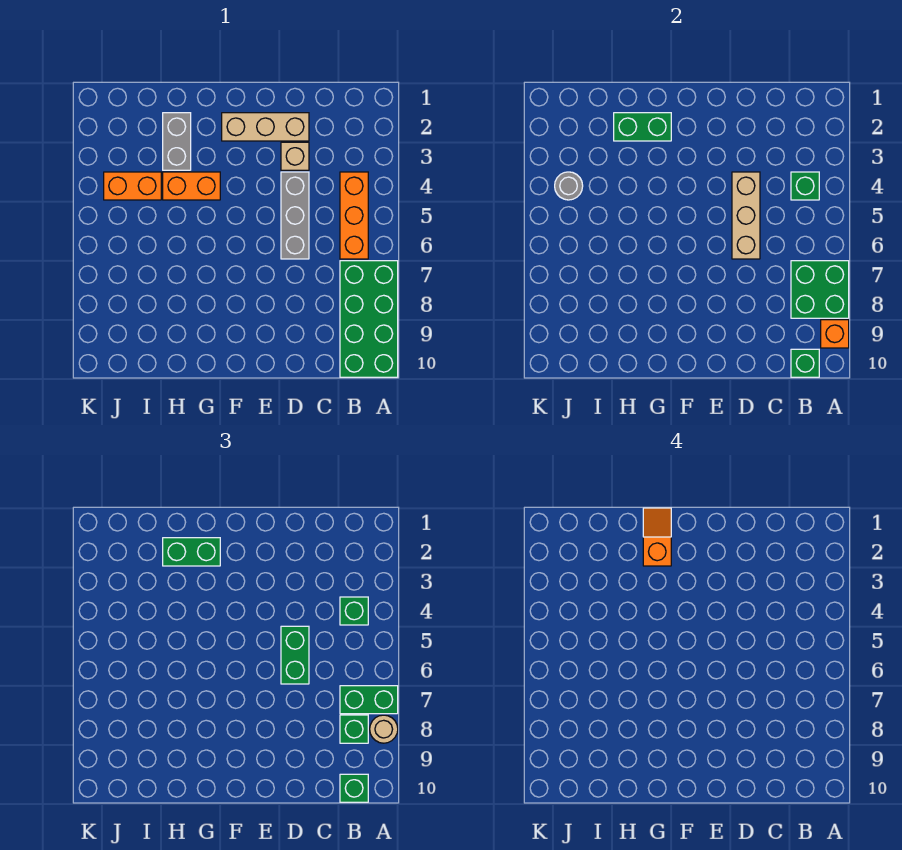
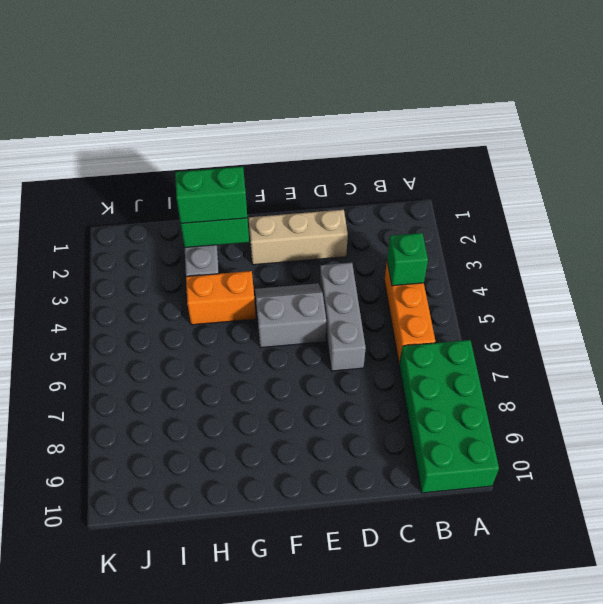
grey slope E4:F5 level 1 top 5 -> none
none -> tan brick D3 level 1
none -> orange brick I4:J4 level 1
none -> green brick A7:B8 level 2

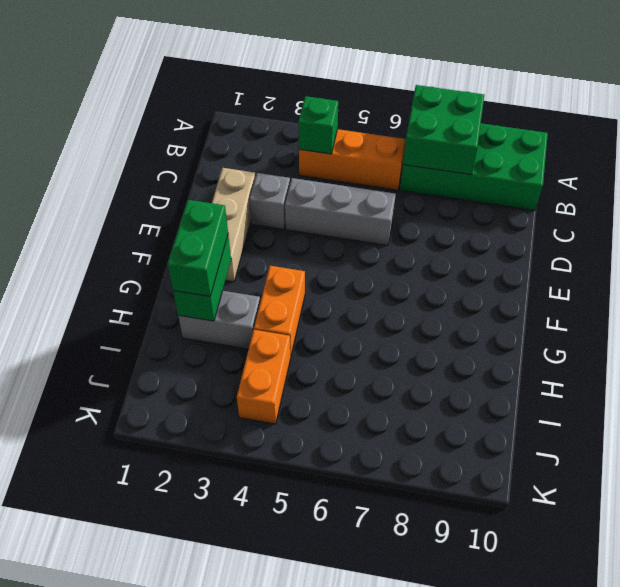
grey brick D3 level 1 -> tan brick D3 level 1
none -> orange brick A9 level 2
none -> green brick B10 level 2
none -> tan brick D4:D6 level 2

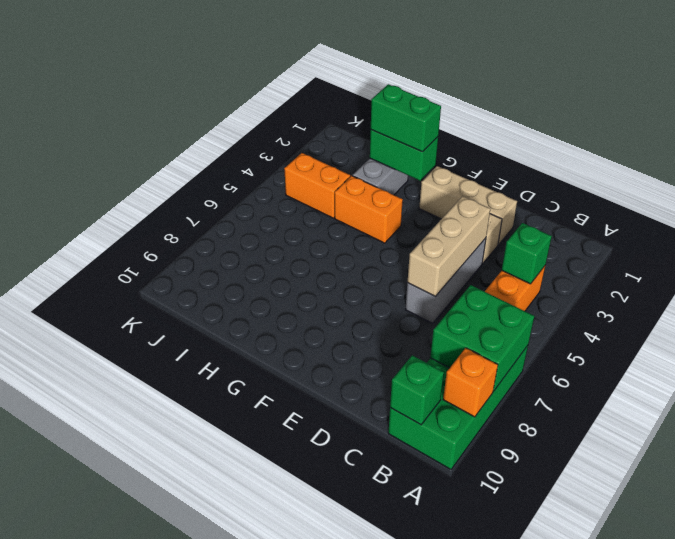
none -> grey round brick J4 level 2
none -> green brick A7:B7 level 3
none -> tan round brick A8 level 3

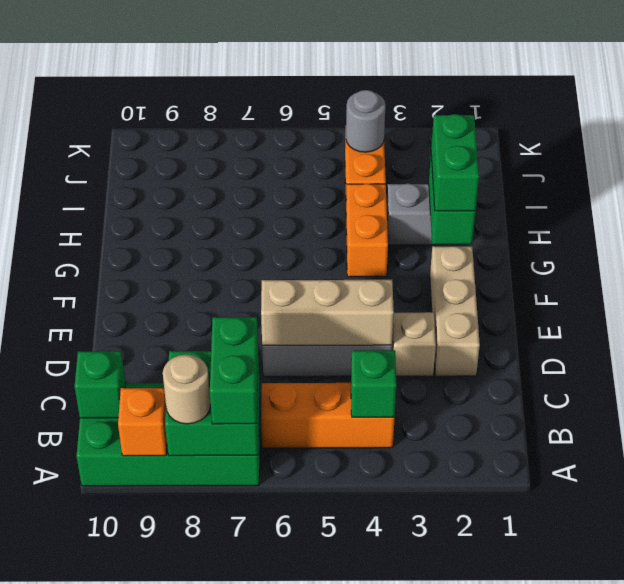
none -> green brick B4 level 3
none -> green brick B8 level 3
none -> green brick B10 level 3

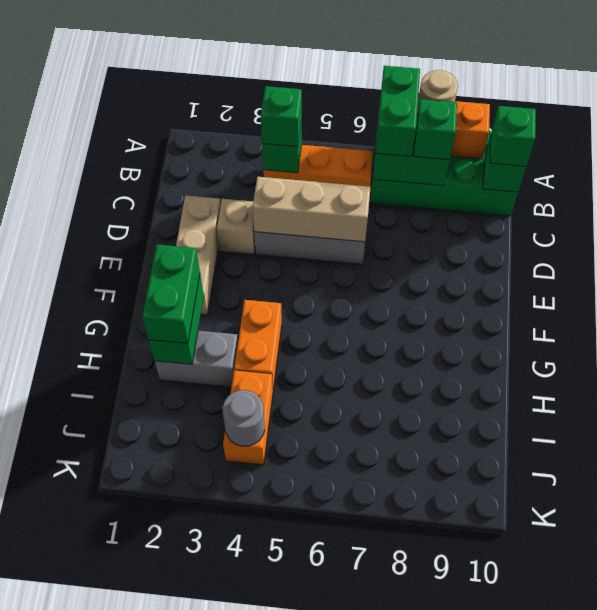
none -> green brick D5:D6 level 3
none -> orange slope G1:G2 level 4 top 2

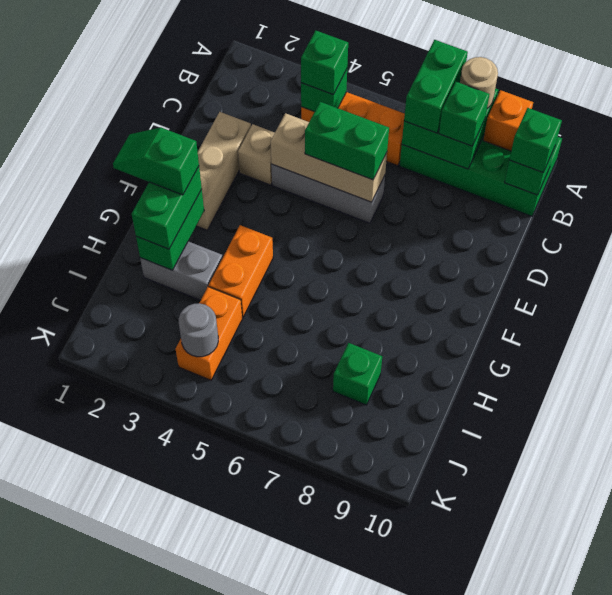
green slope G1:G2 level 4 top 2 -> orange slope G1:G2 level 4 top 2
green brick I8 level 1 -> none

